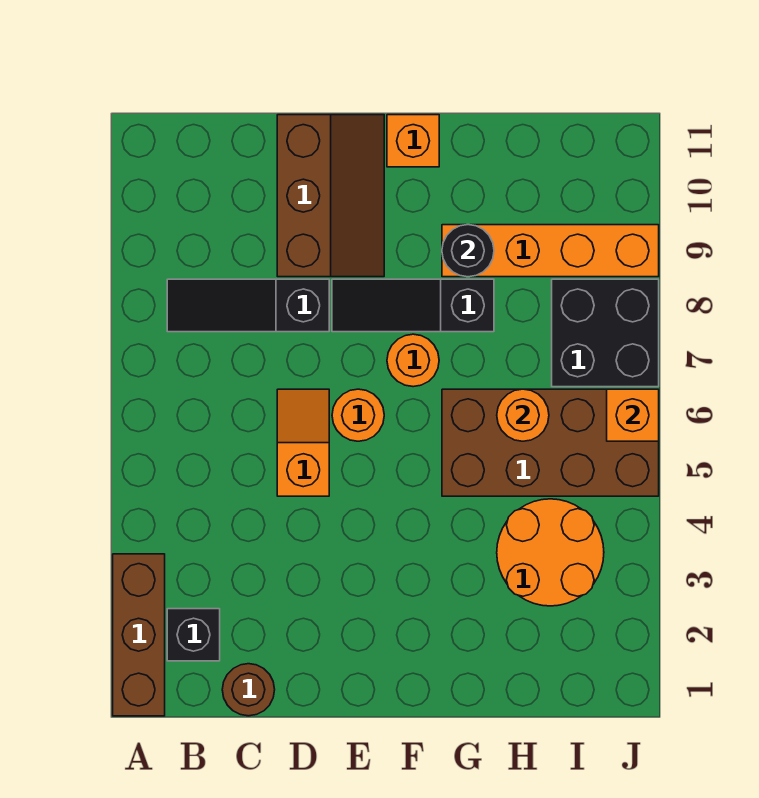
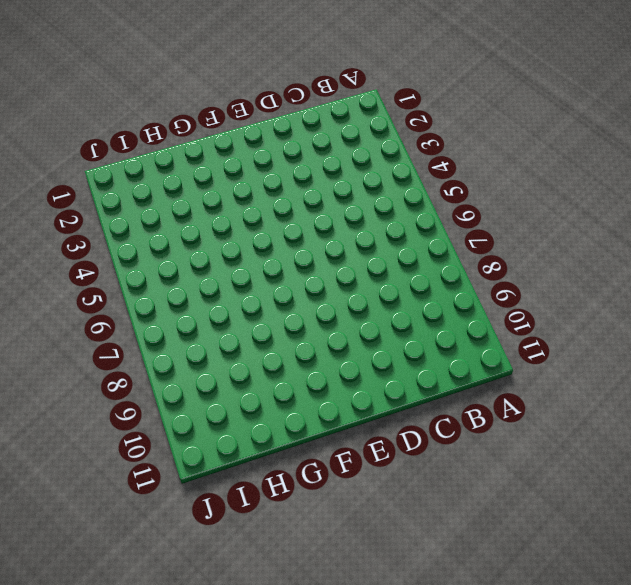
none -> brown brick A1:A3 level 1
none -> black brick B2 level 1
none -> black slope B8:D8 level 1 top D

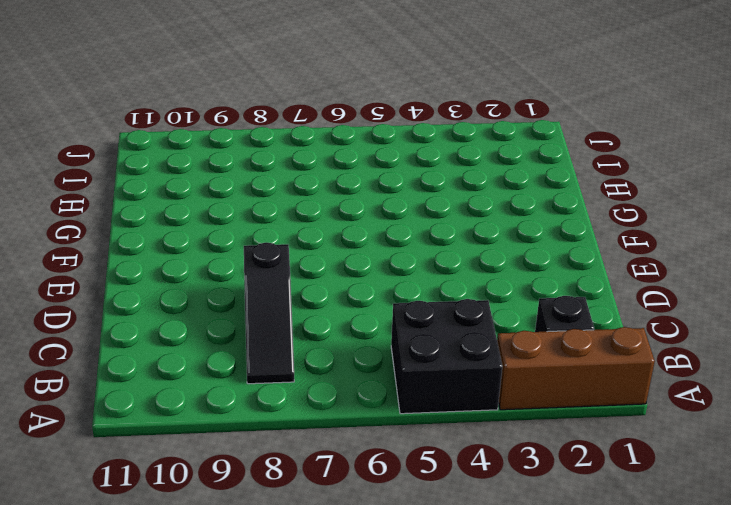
black brick A4:B5 level 1 -> black brick I7:J8 level 1
none -> brown round brick C1 level 1
none -> orange slope D5:D6 level 1 top 5
none -> brown slope D9:E11 level 1 top D

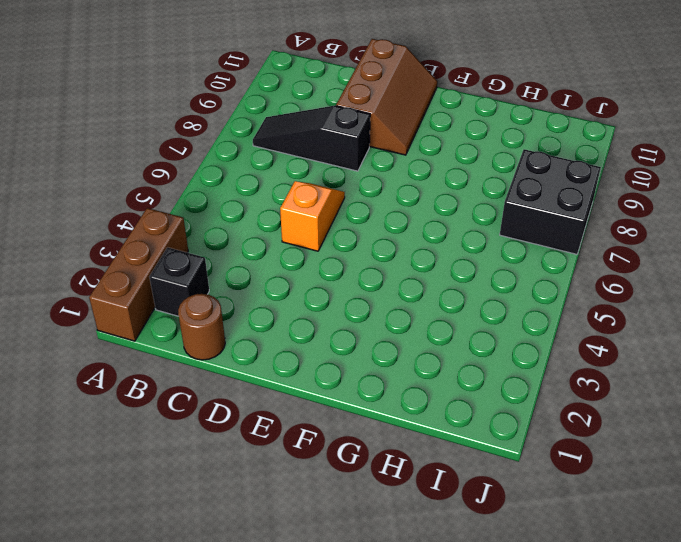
none -> orange round brick E6 level 1
none -> black slope E8:G8 level 1 top G
none -> orange round brick F7 level 1

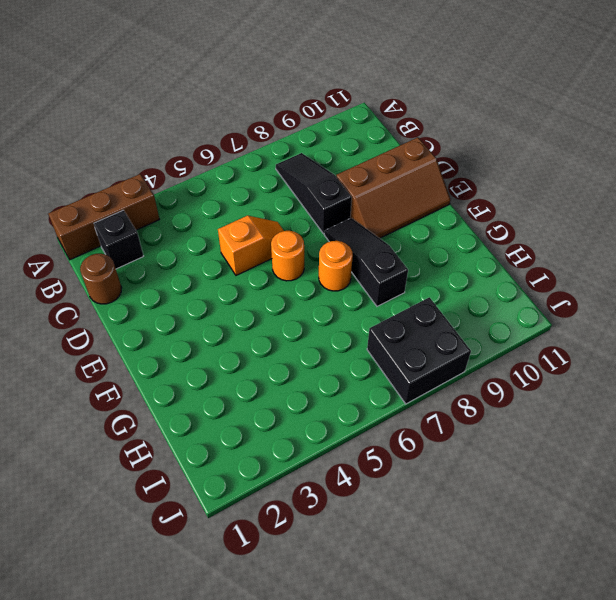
none -> orange brick F11 level 1
none -> brown brick G5:J6 level 1
none -> orange brick G9:J9 level 1

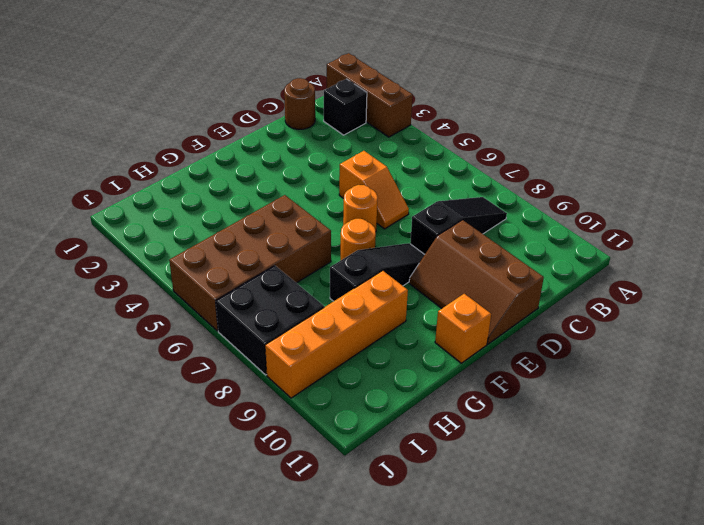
none -> orange round brick H3:I4 level 1
none -> black round brick G9 level 2
none -> orange round brick H6 level 2

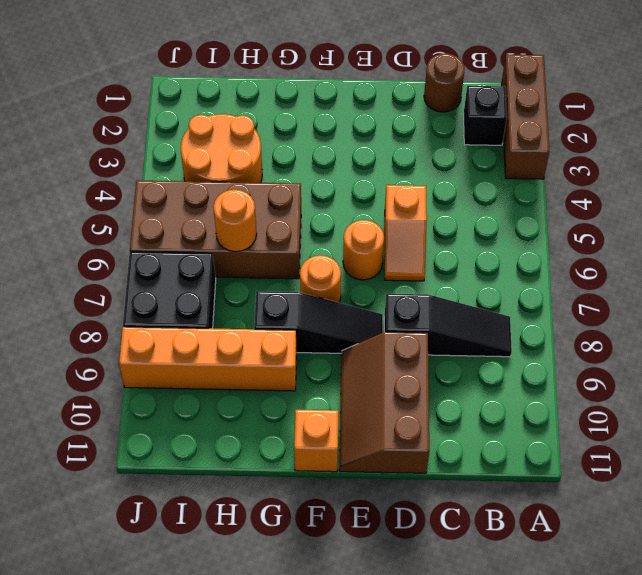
none -> black round brick G9 level 2
none -> orange brick J6 level 2

